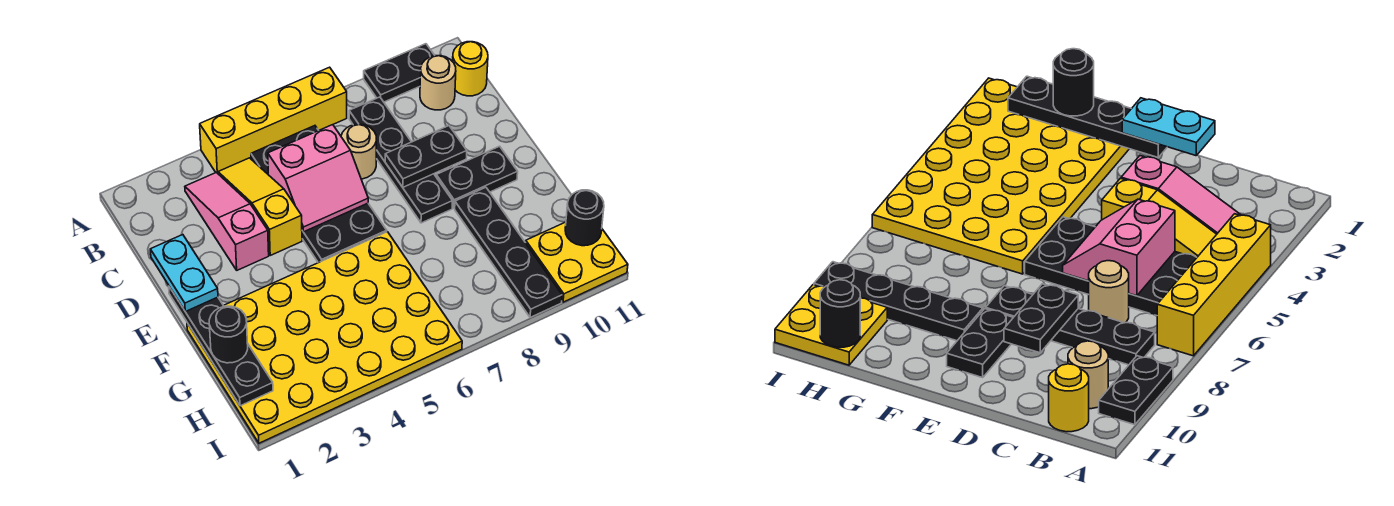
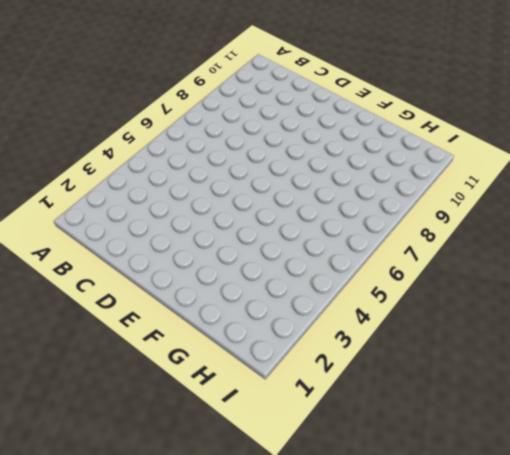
none -> yellow brick A4:A7 level 1
none -> black plate A9:A10 level 1
none -> pink slope B3:D3 level 1 top D

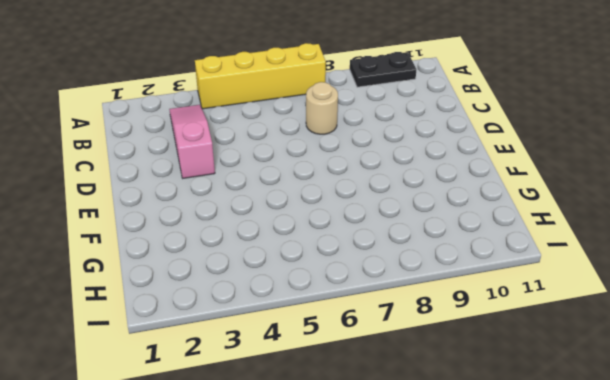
none -> yellow slope B4:D4 level 1 top D
none -> black plate B5:E6 level 1
none -> black plate B8:E8 level 1

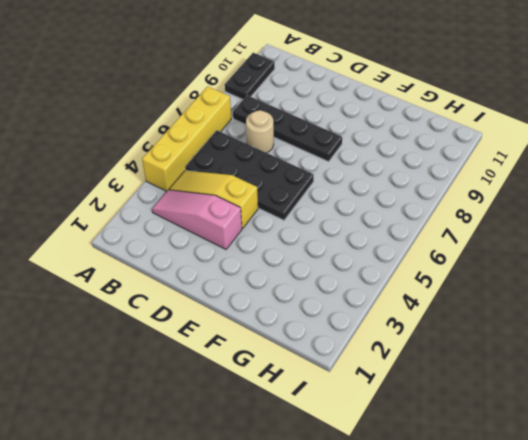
none -> tan round brick B10 level 1
none -> yellow round brick B11 level 1
none -> black plate E9:E10 level 1

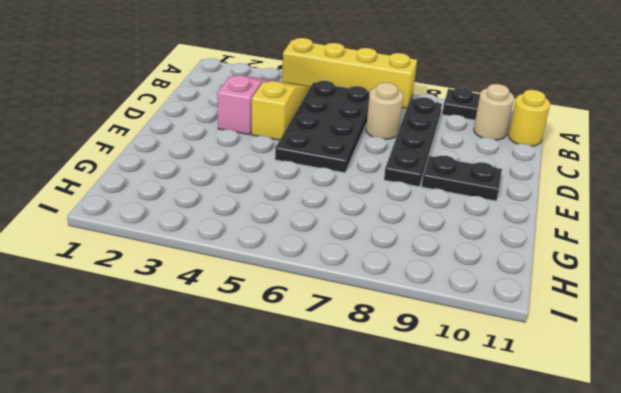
none -> yellow plate F1:I6 level 1
none -> black plate F9:I9 level 1
none -> yellow plate H10:I11 level 1

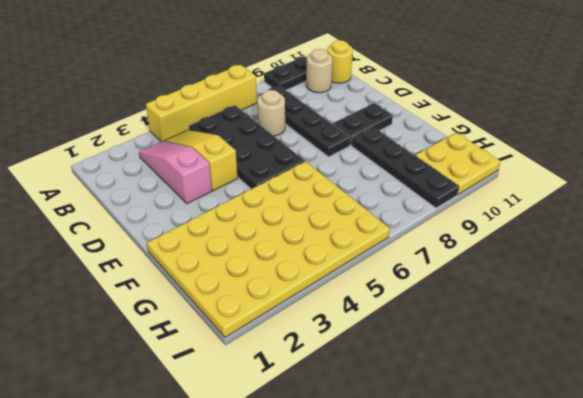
none -> pink slope C5:D6 level 2 top C
none -> black plate D8:D9 level 2
none -> black plate E1:H1 level 2

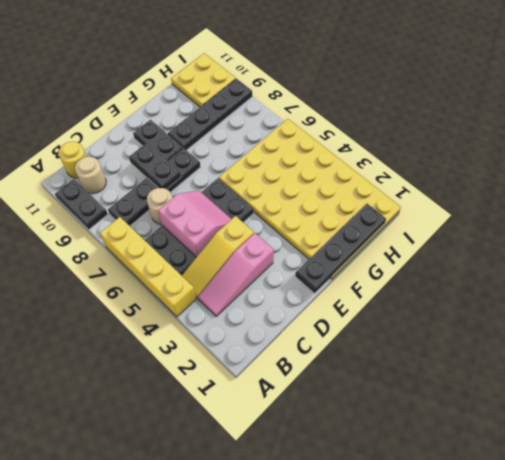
none -> black round brick H11 level 2
none -> cyan plate D1:E1 level 3
none -> black round brick G1 level 3

